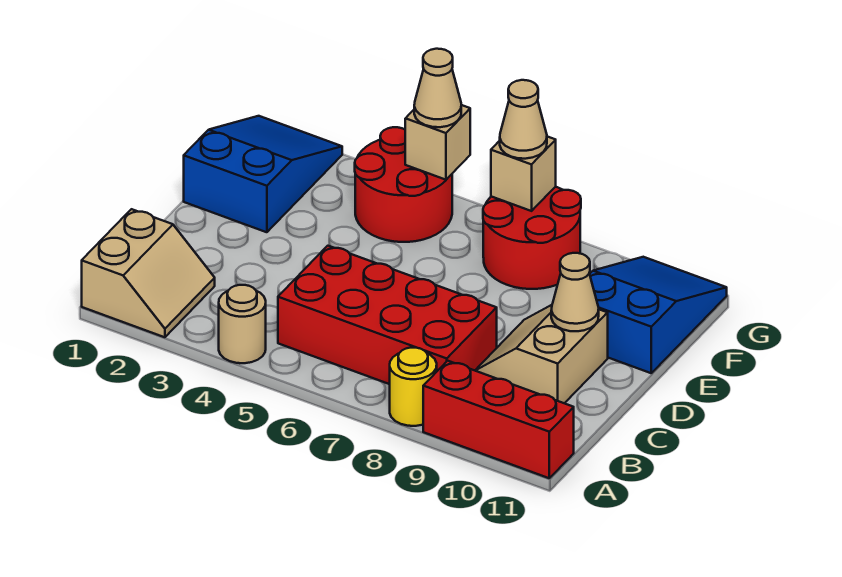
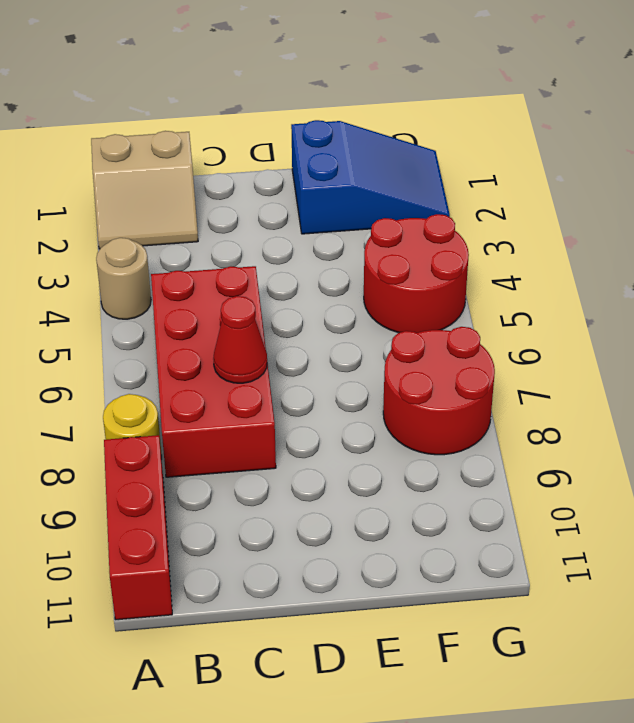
red cone C7 level 2 -> none
none -> tan slope C9:D10 level 1 top 10
none -> blue slope E10:G11 level 1 top E
none -> tan cone D10 level 2

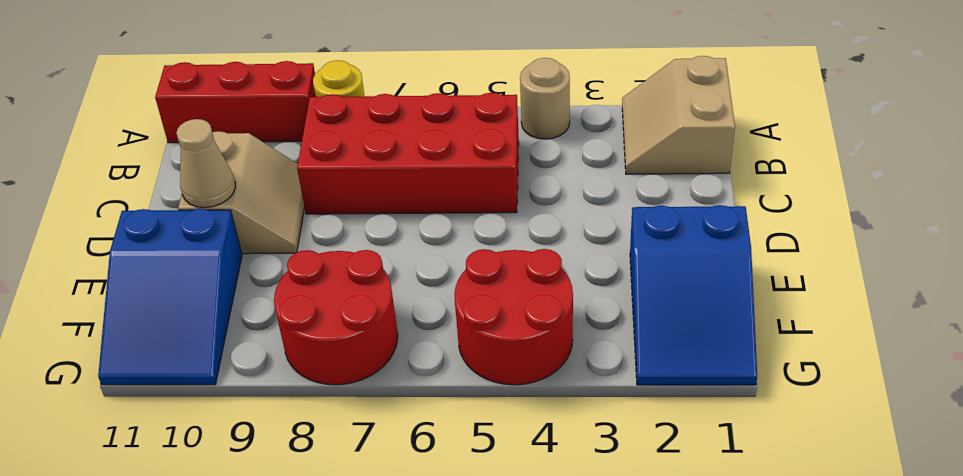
none -> tan brick G5 level 2
none -> tan brick G7 level 2
none -> tan cone G5 level 3

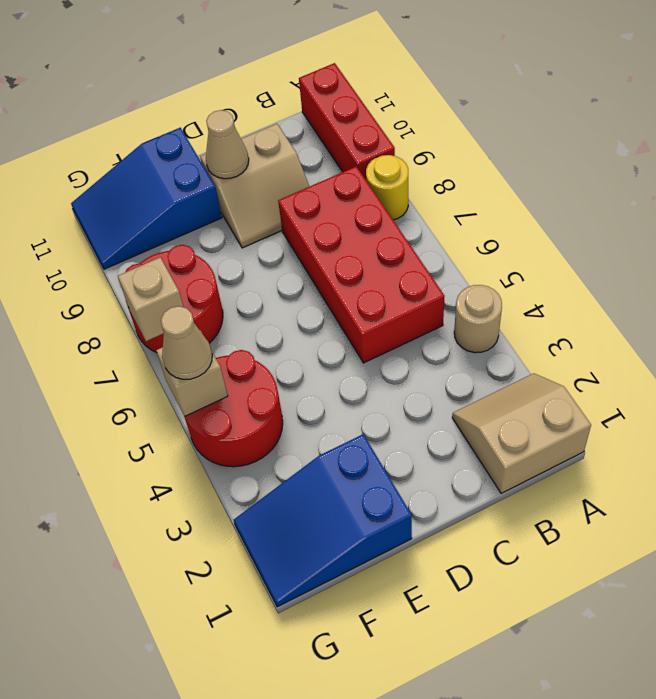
none -> tan cone G7 level 3

